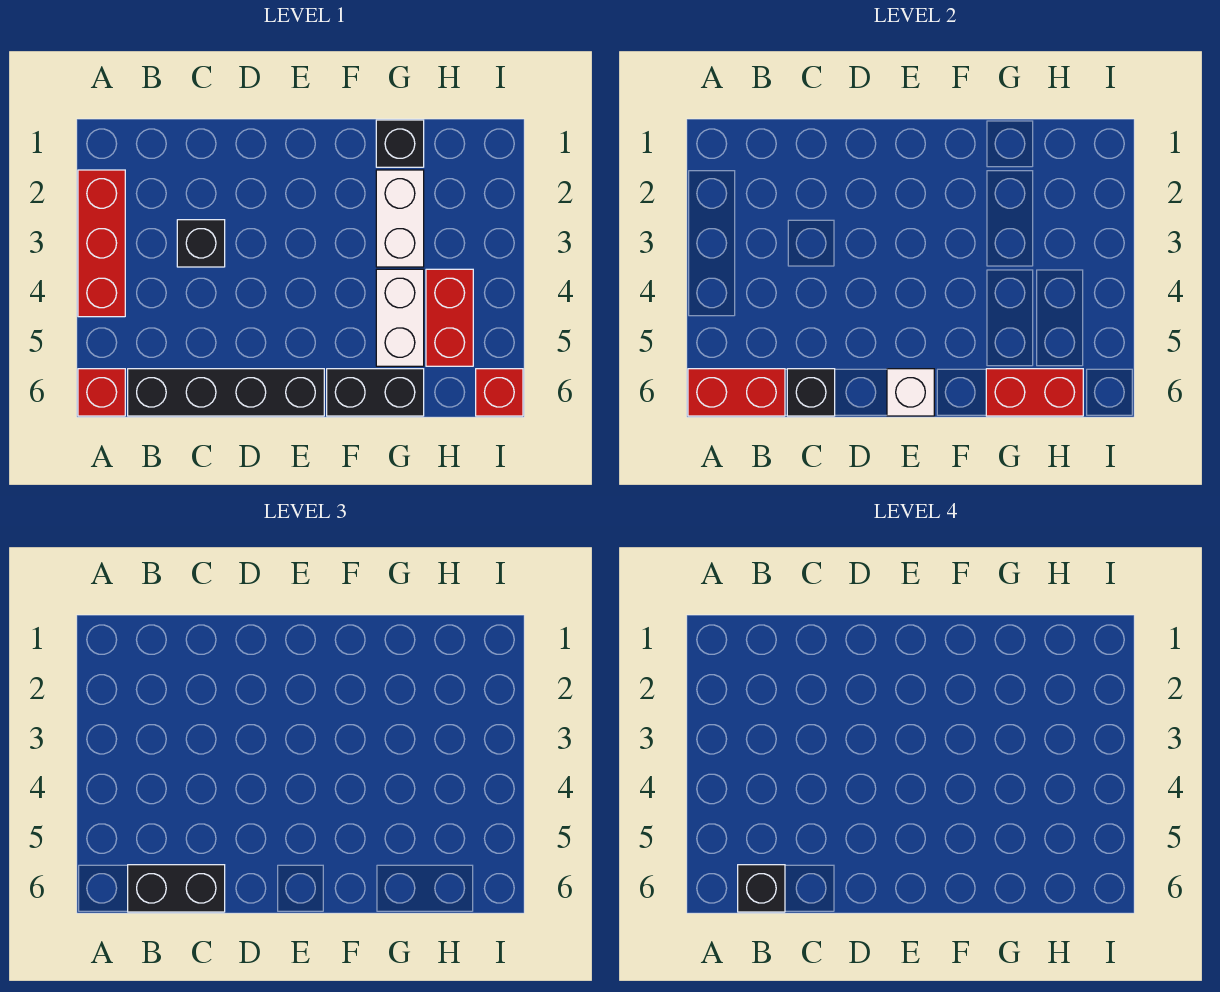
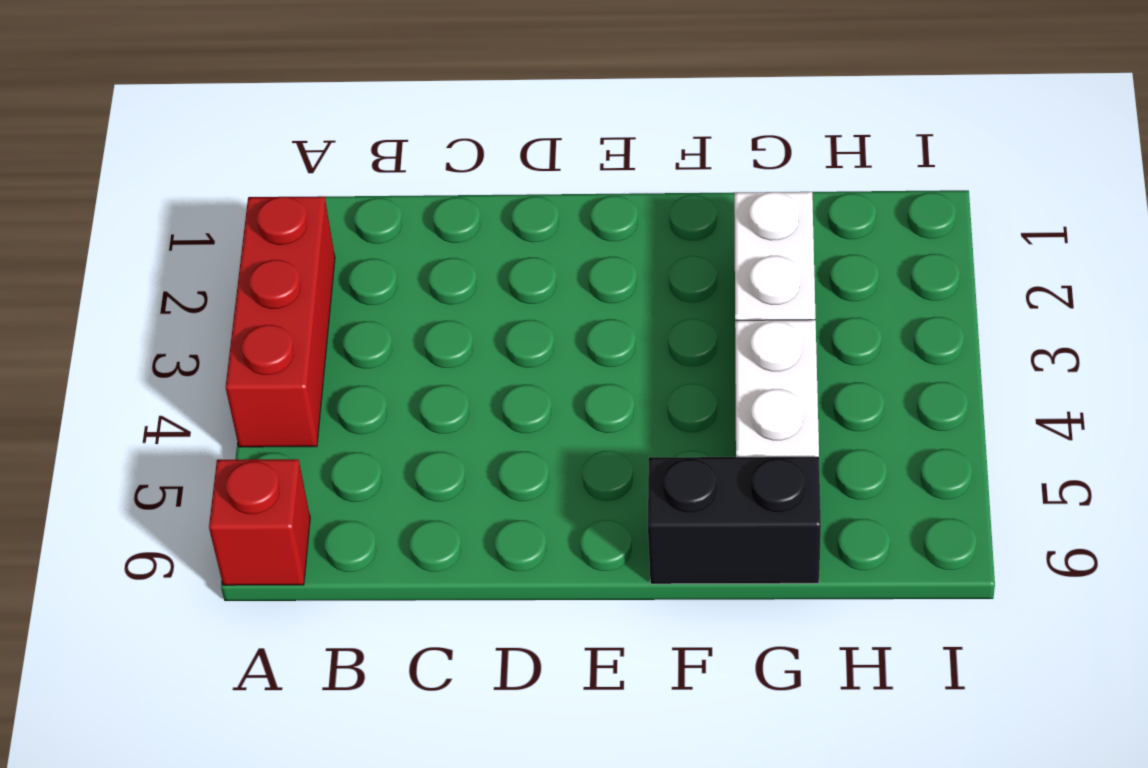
none -> black brick B6:E6 level 1
none -> black brick C3 level 1
none -> black brick G1 level 1

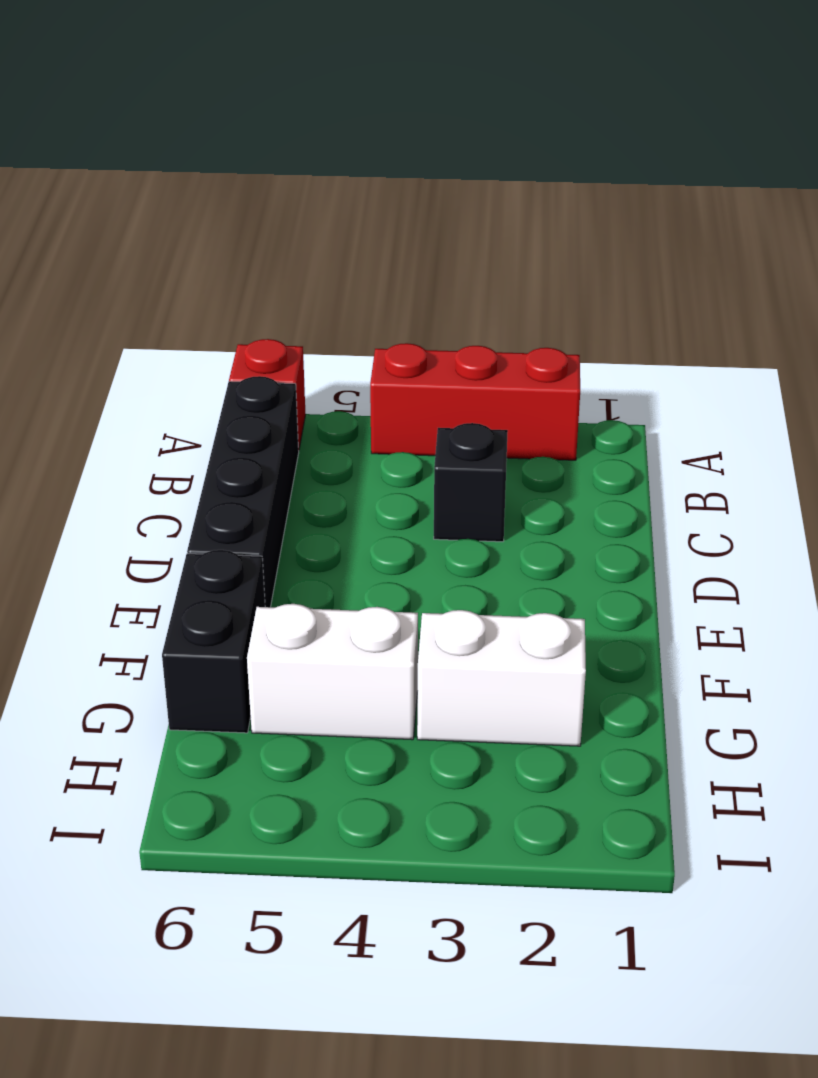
none -> black brick G1 level 1
none -> red brick H4:H5 level 1
none -> red brick I6 level 1

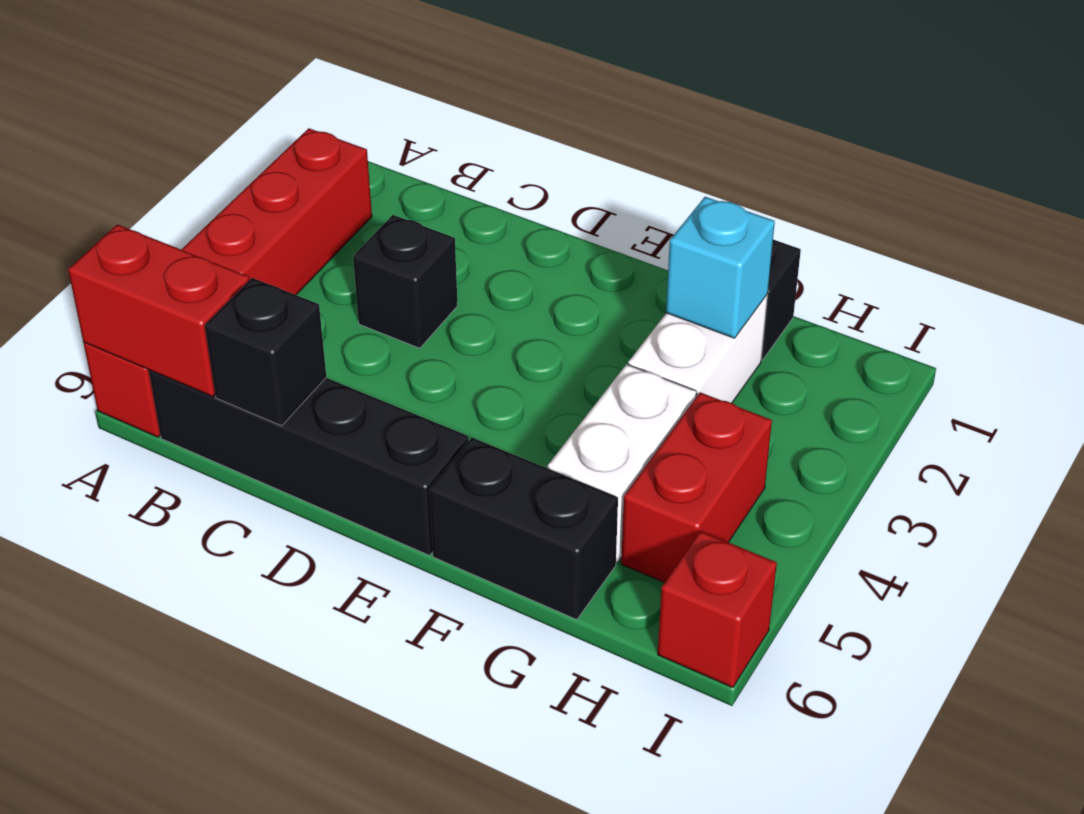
cyan brick G2 level 2 -> none
none -> white brick E6 level 2
none -> red brick G6:H6 level 2
none -> black brick B6:C6 level 3

